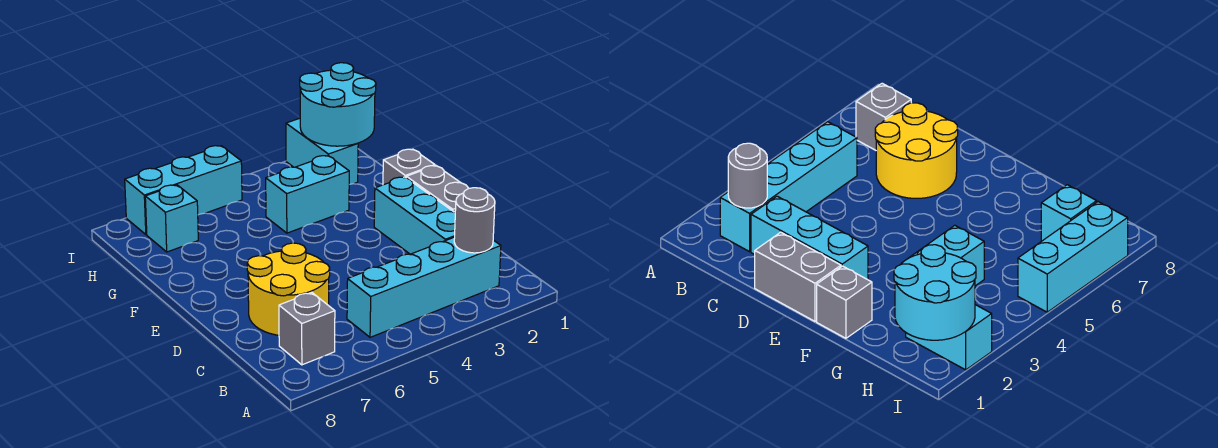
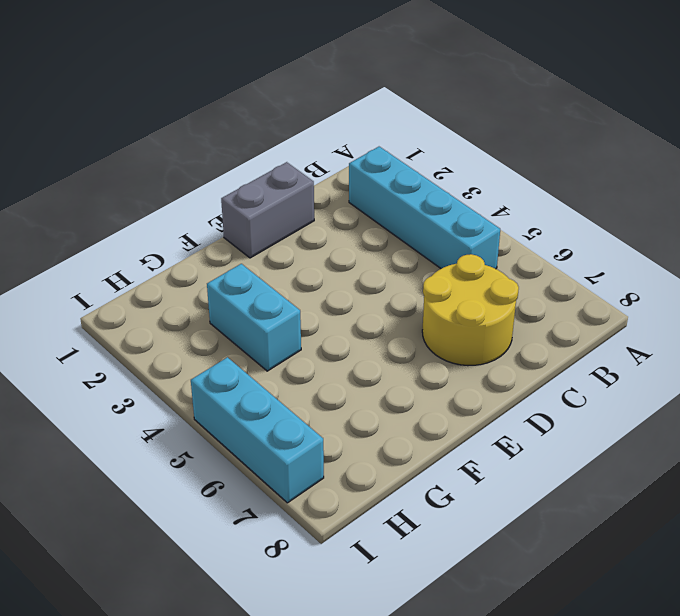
none -> grey brick B7 level 1
none -> cyan brick C2:E2 level 1
none -> grey brick F1 level 1

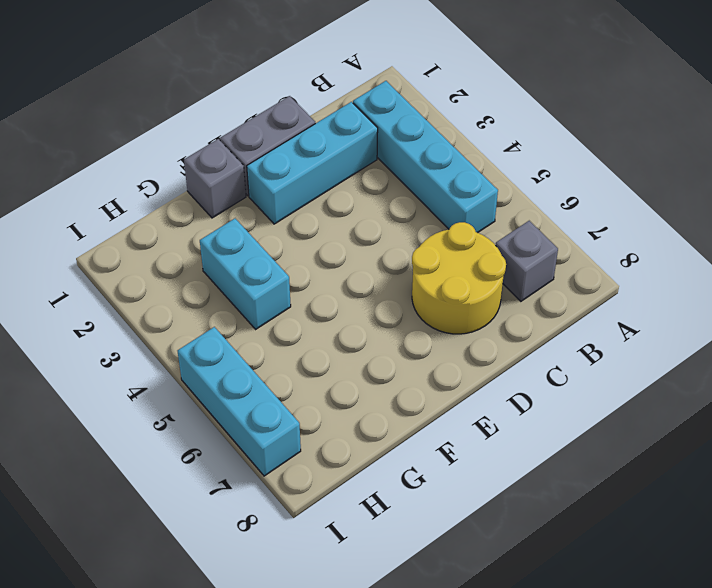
none -> cyan brick H2:I2 level 1
none -> cyan brick H7 level 1
none -> grey round brick B2 level 2

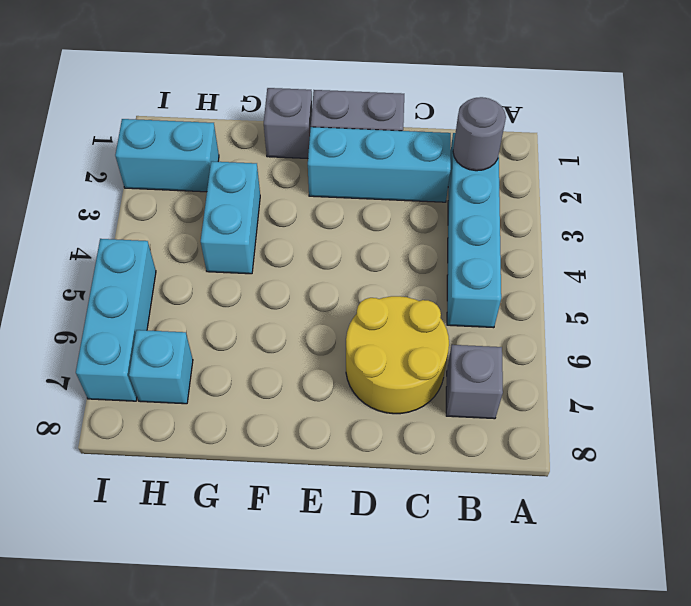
none -> cyan round brick H1:I2 level 2

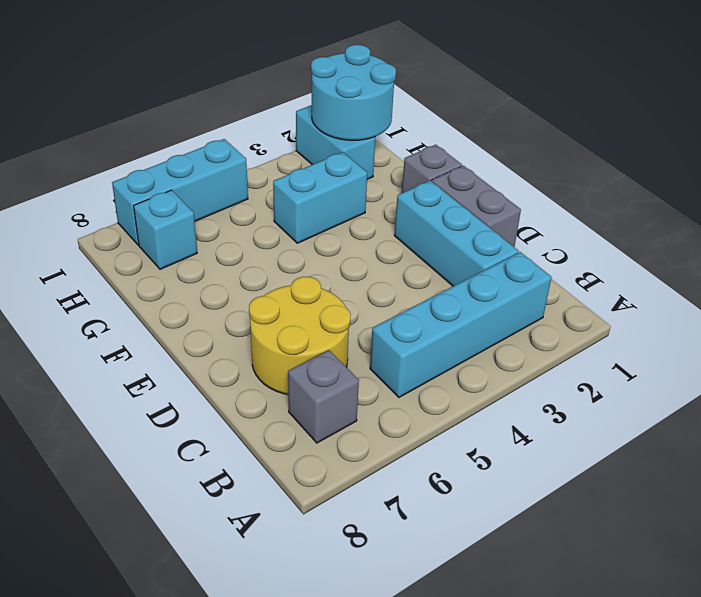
none -> grey round brick B2 level 2

